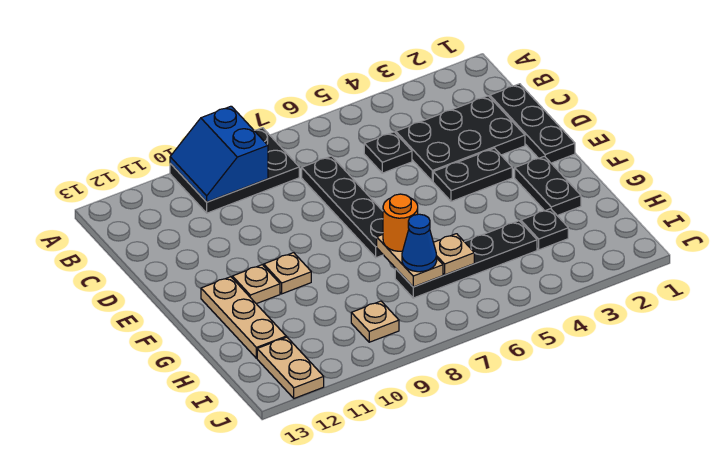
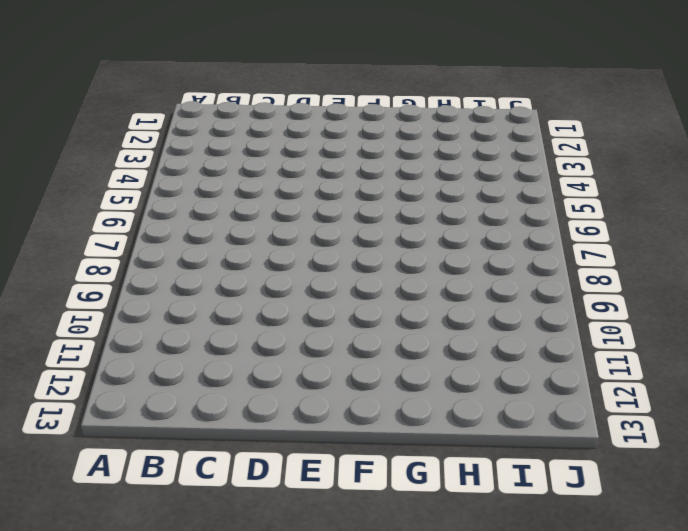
none -> black plate A8:B10 level 1
none -> black plate C1:E1 level 1
none -> black plate C2:D4 level 1

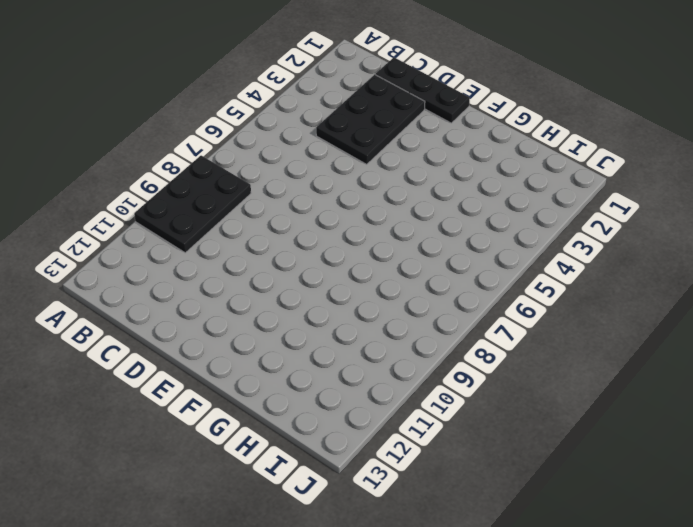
none -> black plate C5 level 1
none -> black plate C7:F7 level 1
none -> black plate E3:E4 level 1

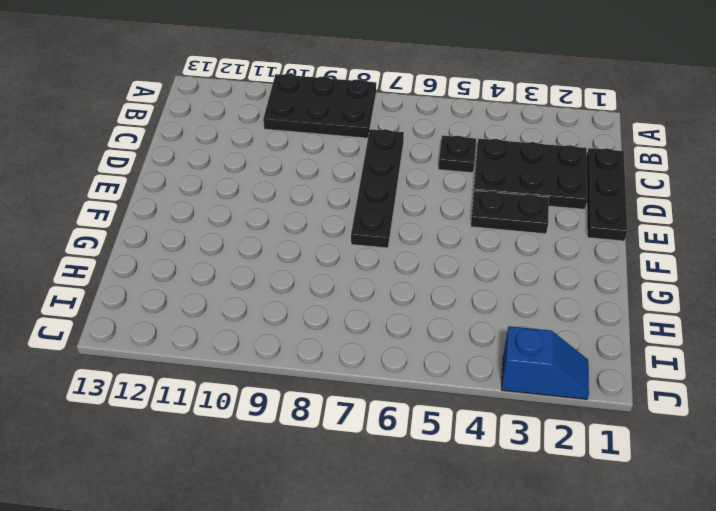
blue slope J2:J3 level 1 top 3 -> none
none -> black plate F2:G2 level 1
none -> tan plate F10 level 1
none -> tan plate F11 level 1

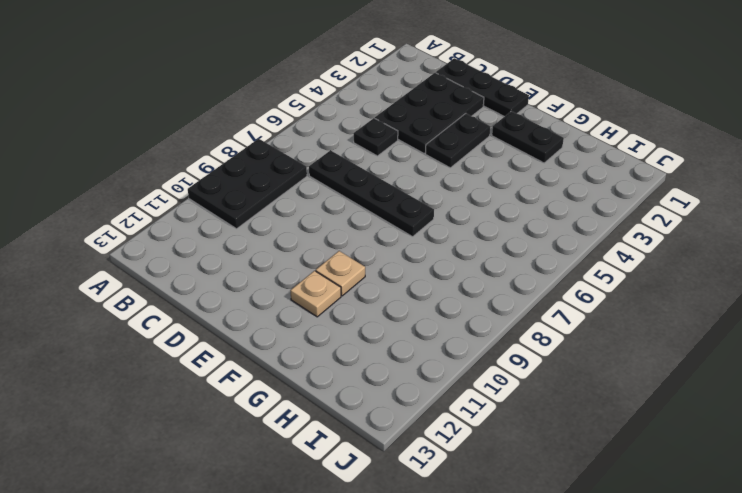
none -> tan plate F12:H12 level 1
none -> black plate H3 level 1
none -> black plate H4:H7 level 1

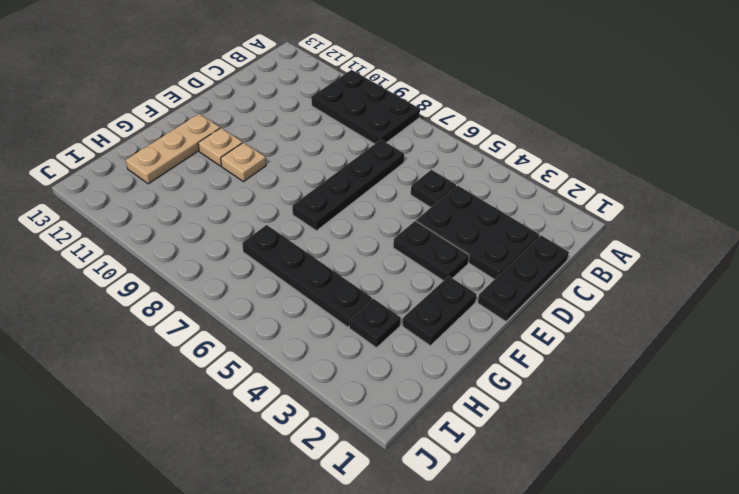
none -> tan plate I9 level 1
none -> tan plate I12:J12 level 1
none -> blue slope A9:B10 level 2 top 9

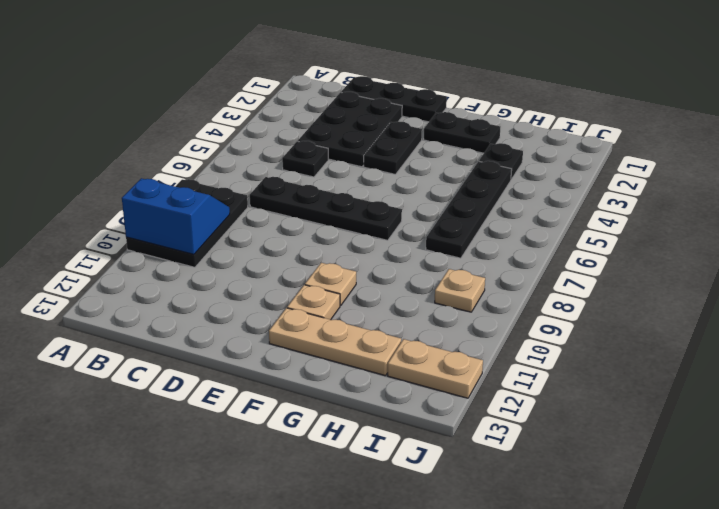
blue slope A9:B10 level 2 top 10 -> blue slope A9:B10 level 2 top 9
none -> tan plate G7:H7 level 2
none -> tan plate H6 level 2
none -> orange round brick G7 level 3

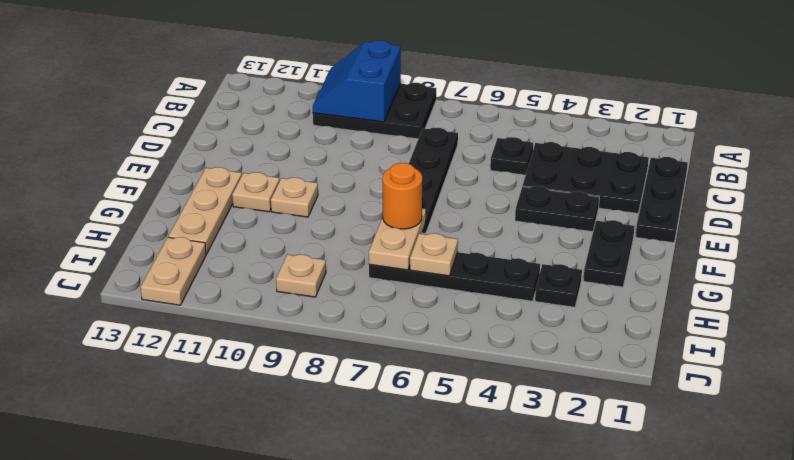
none -> blue cone H7 level 3

